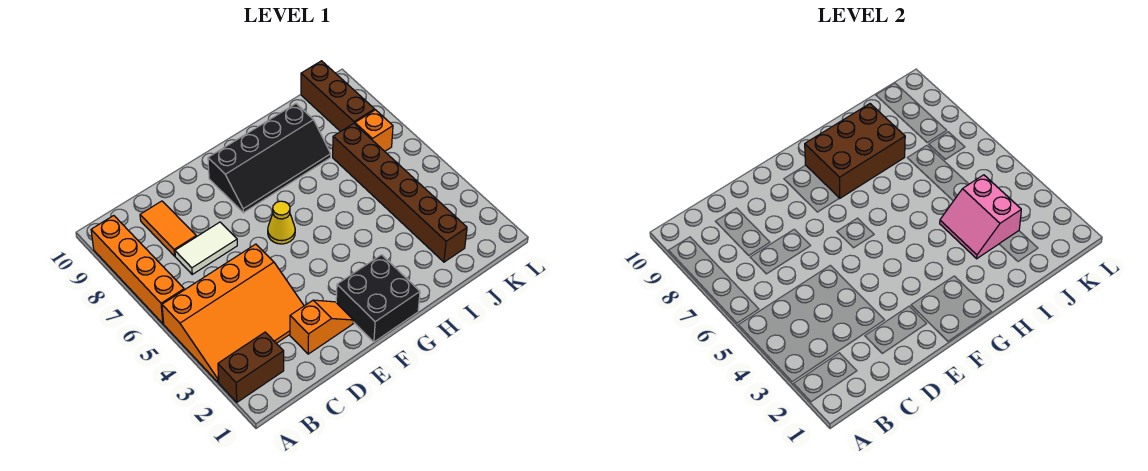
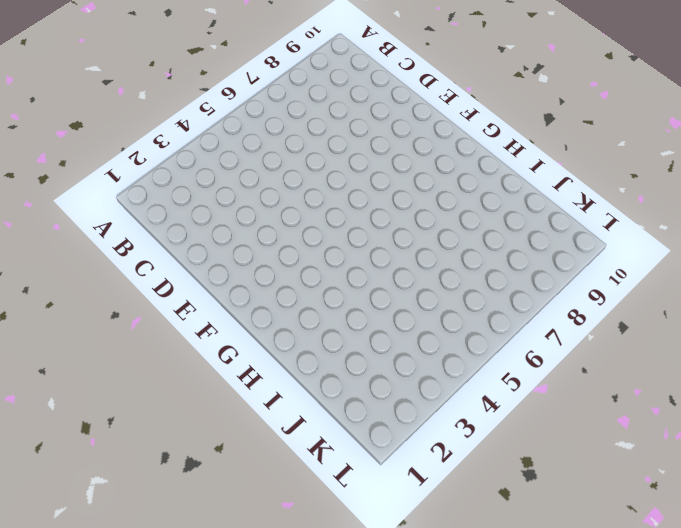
none -> brown brick A2:B2 level 1
none -> orange slope A3:D5 level 1 top 5
none -> orange brick A6:A9 level 1

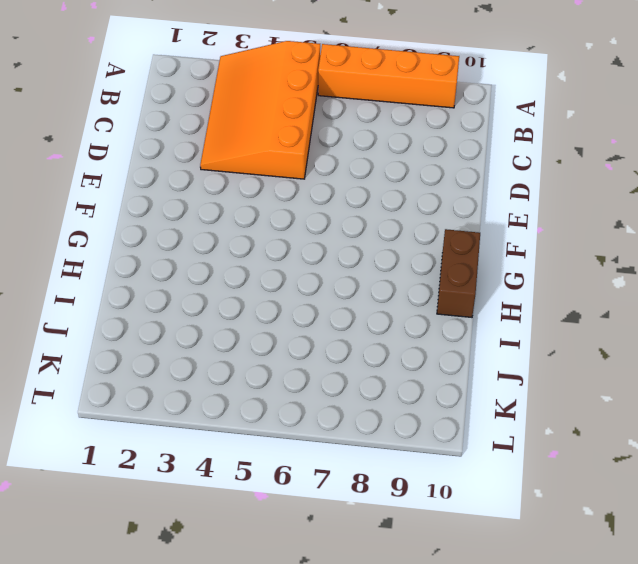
brown brick G10:H10 level 1 -> brown brick A2:B2 level 1
none -> white tile C7:D7 level 1
none -> orange tile C8:C9 level 1
none -> orange slope D2:E2 level 1 top D

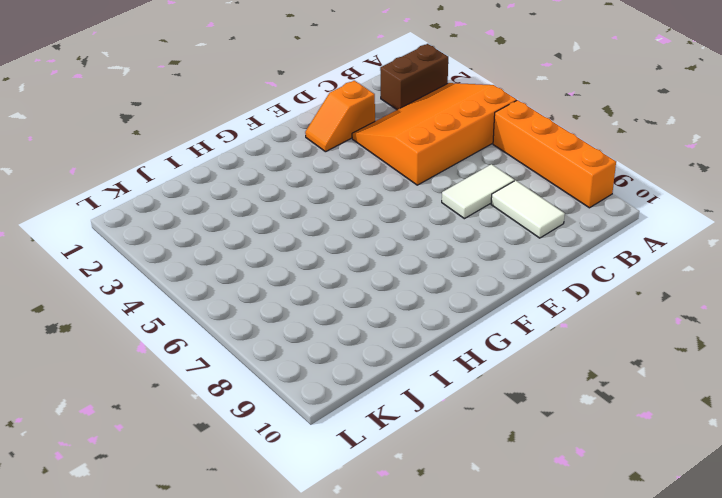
white tile C8:C9 level 1 -> orange tile C8:C9 level 1
none -> black brick F1:G2 level 1
none -> yellow cone F6 level 1
none -> black slope F8:I9 level 1 top 9

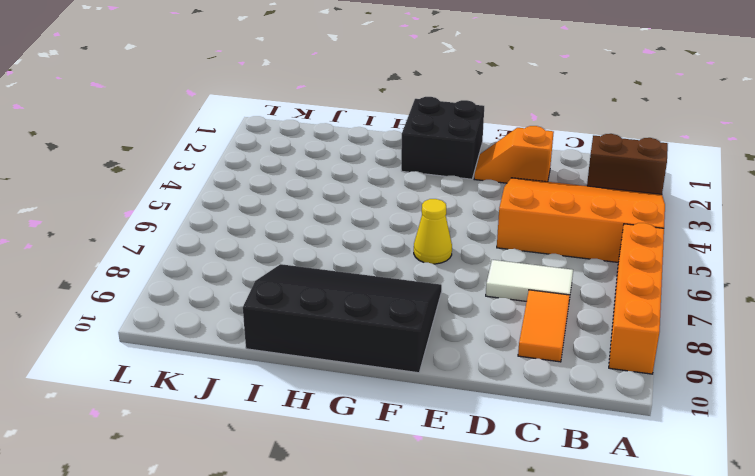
black slope F8:I10 level 1 top 10 -> black slope F8:I9 level 1 top 9
none -> brown brick J2:J7 level 1
none -> orange brick K7 level 1
none -> brown brick K8:K10 level 1

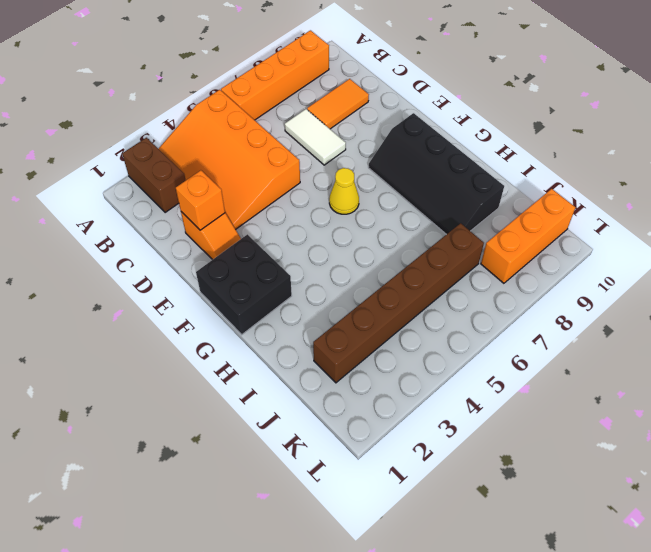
orange brick D2 level 2 -> orange brick K7 level 1
orange brick K8:K10 level 1 -> brown brick K8:K10 level 1
none -> brown brick G8:I9 level 2
none -> pink slope I3:J4 level 2 top J

